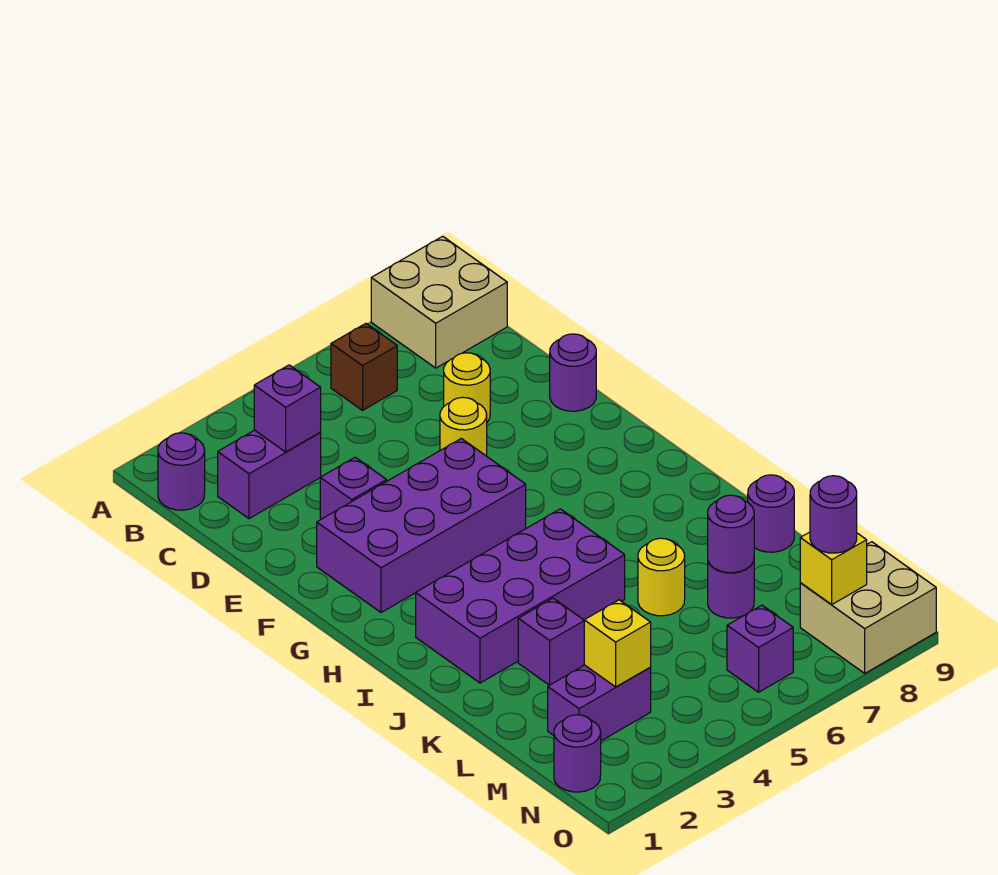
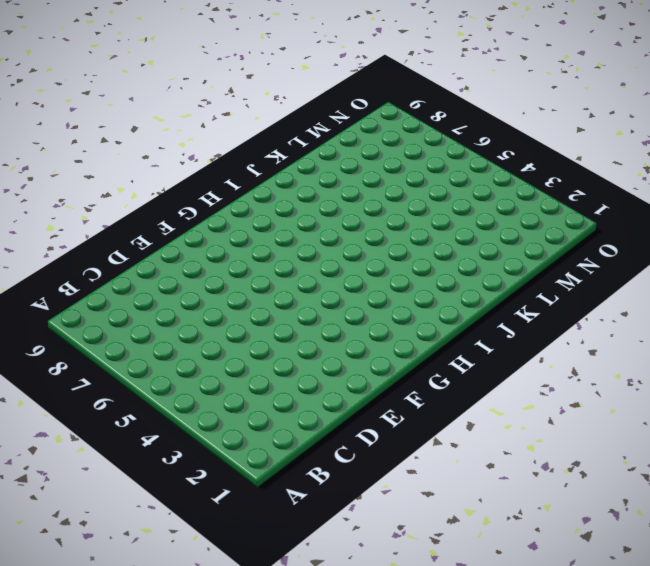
none -> tan brick A8:B9 level 1
none -> purple round brick B1 level 1
none -> brown brick B6 level 1

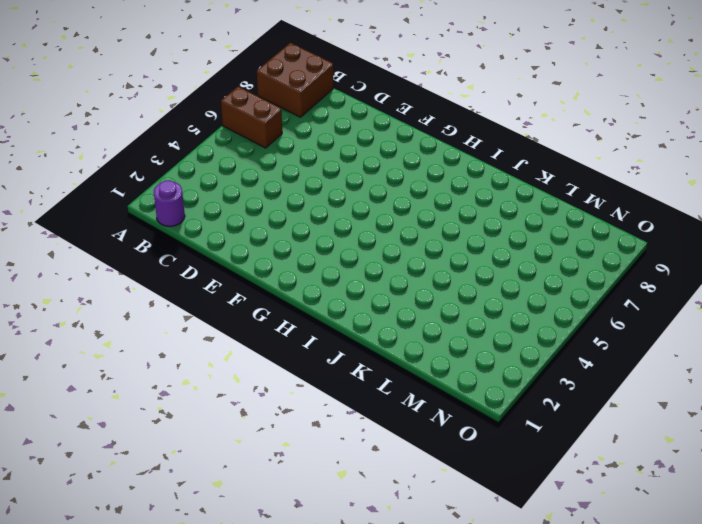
brown brick A6:B6 level 1 -> brown brick B6 level 1
brown brick A8:B9 level 1 -> tan brick A8:B9 level 1
none -> purple brick C2:C3 level 1
none -> yellow round brick D7 level 1
none -> purple brick E3 level 1

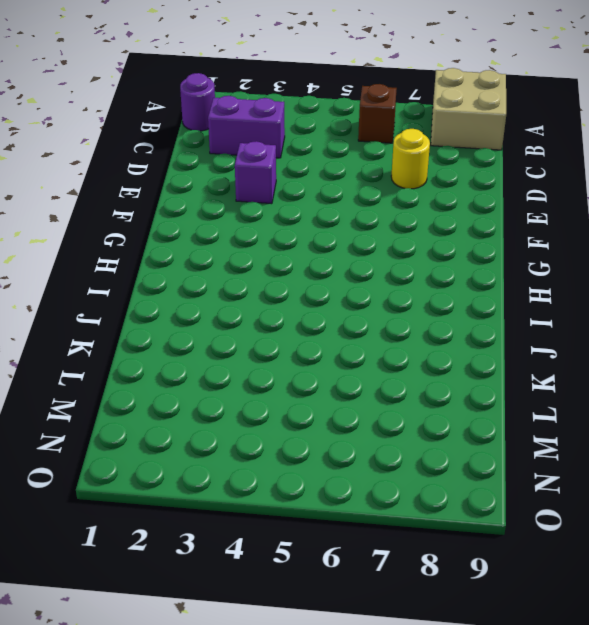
none -> yellow round brick E6 level 1
none -> purple round brick E9 level 1
none -> purple brick F2:G5 level 1

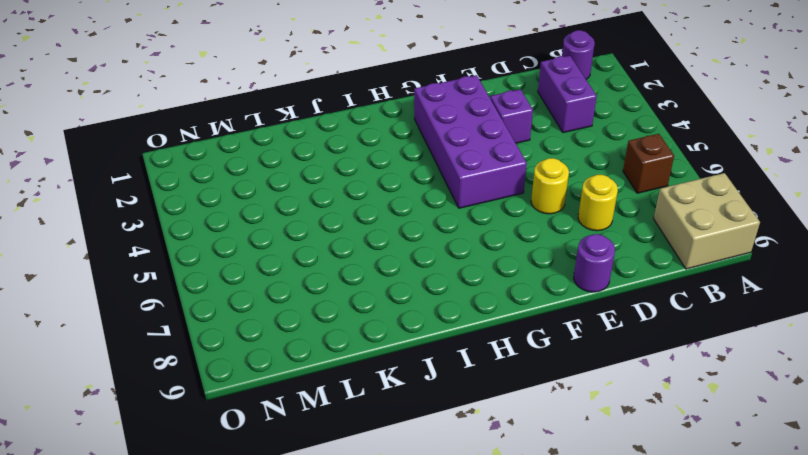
none -> purple brick I2:J5 level 1
none -> purple brick K3 level 1
none -> yellow round brick K6 level 1

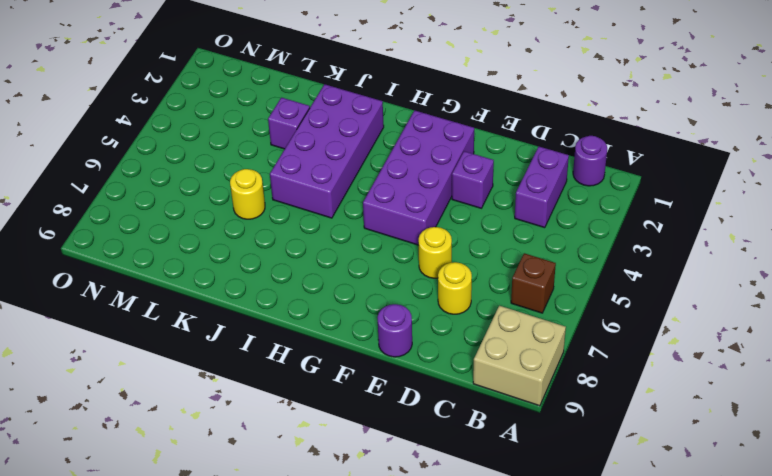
none -> purple round brick K9 level 1
none -> purple round brick L7 level 1
none -> purple brick M2:M3 level 1

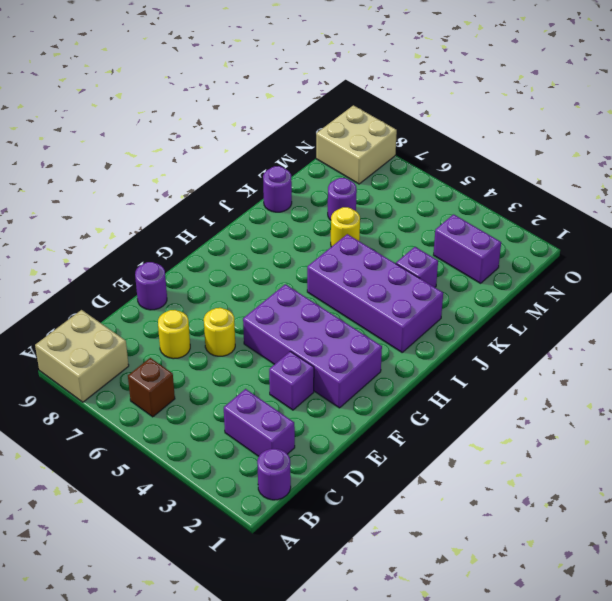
none -> purple round brick N1 level 1
none -> purple brick N6 level 1
none -> purple brick C3 level 2

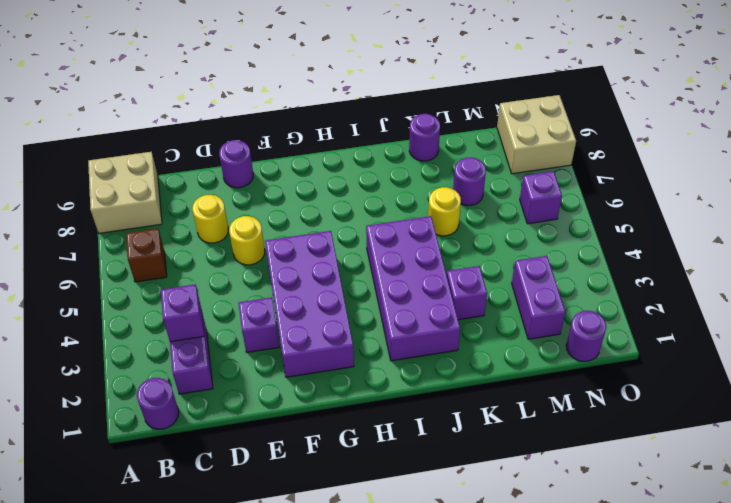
none -> purple round brick L7 level 2
none -> yellow brick M3 level 2
none -> yellow brick N8 level 2

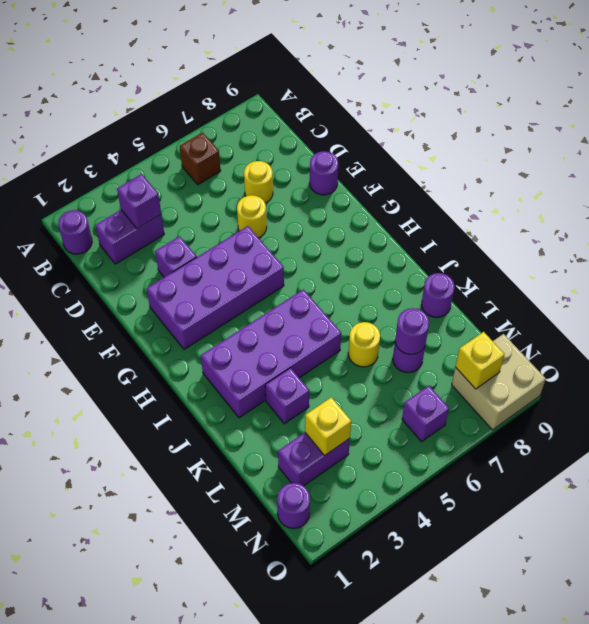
none -> tan brick A8:B9 level 1
none -> purple round brick N8 level 3

